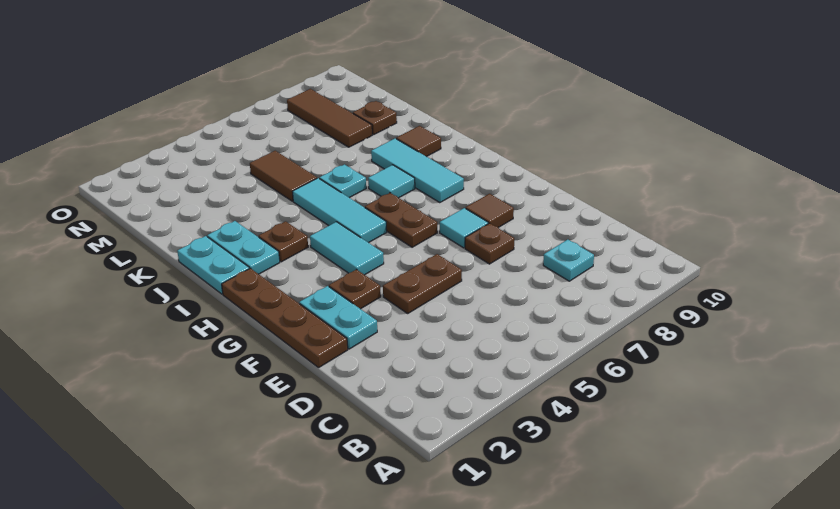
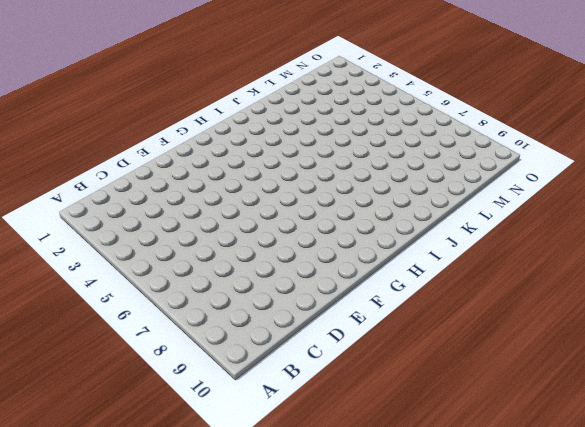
none -> cyan plate C8 level 1
none -> brown plate E1:H1 level 1
none -> cyan plate E2:F2 level 1

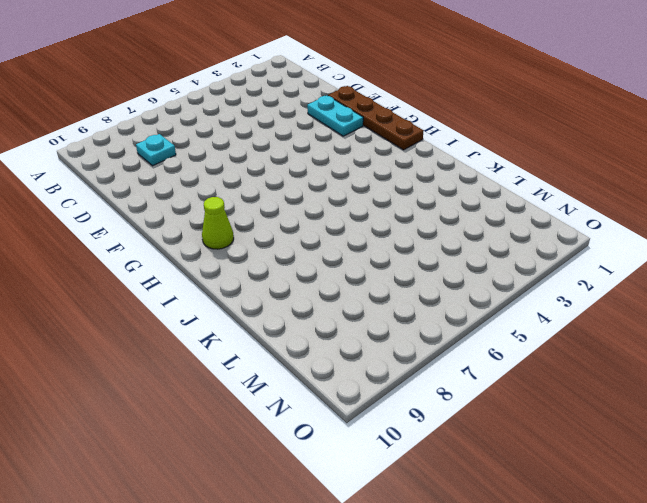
lime cone H9 level 1 -> none
none -> brown plate E4:E5 level 1
none -> brown plate E7 level 1
none -> brown plate F3 level 1

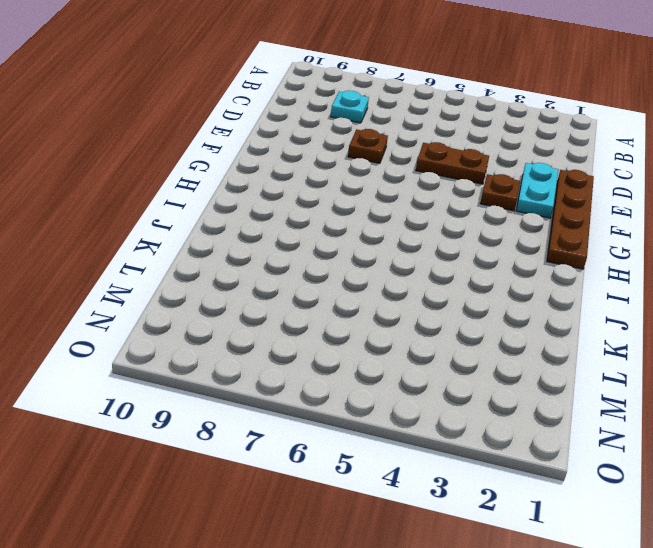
none -> cyan tile F7 level 1
none -> brown tile F8 level 1
none -> cyan tile G4:H4 level 1

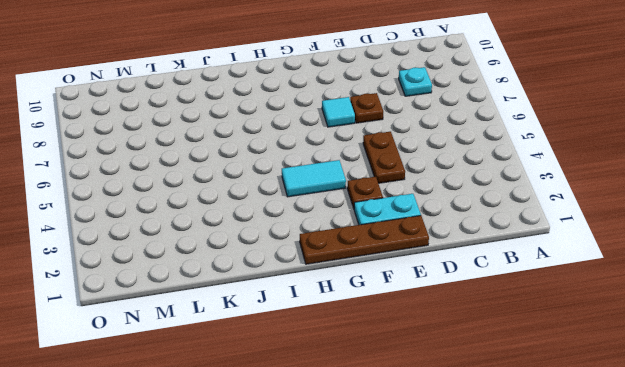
none -> brown tile F8 level 1
none -> brown plate G6:H6 level 1
none -> cyan tile H5:J5 level 1

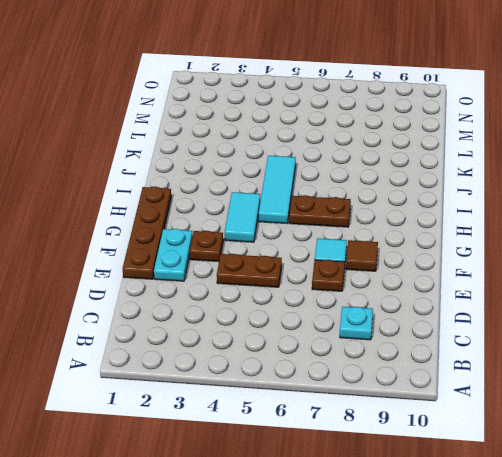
brown plate H6:H7 level 1 -> brown plate G6:H6 level 1
none -> cyan tile H8:J8 level 1
none -> cyan plate I1:J1 level 1
none -> cyan plate I2:J2 level 1

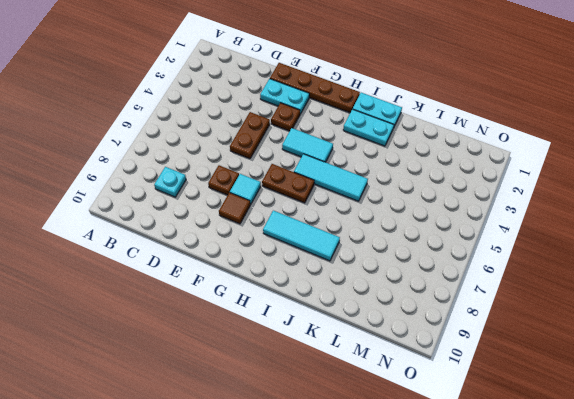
none -> brown plate I3 level 1
none -> cyan tile I7 level 1
none -> cyan plate J6 level 1

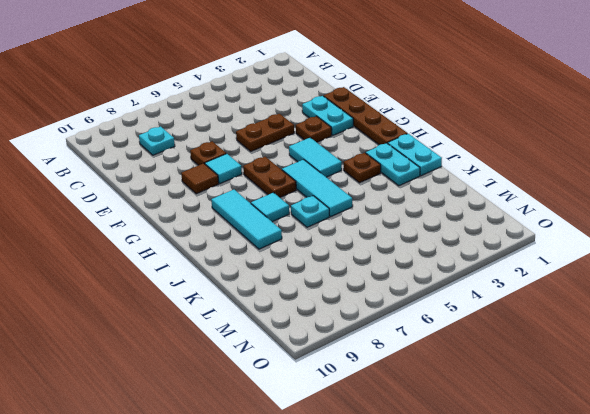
none -> brown tile J9 level 1
none -> brown tile K5:L5 level 1
none -> brown tile L8:N8 level 1

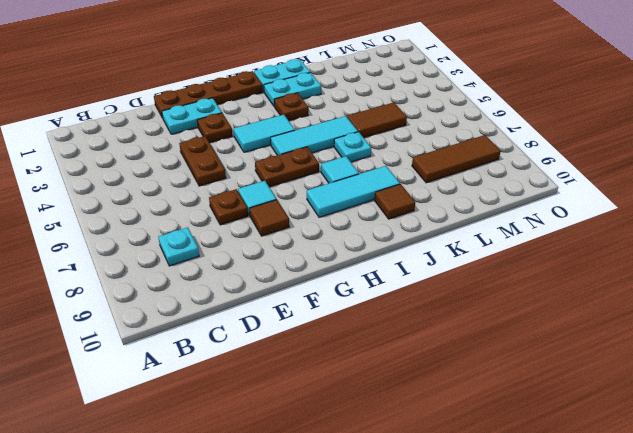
none -> brown plate L9 level 1

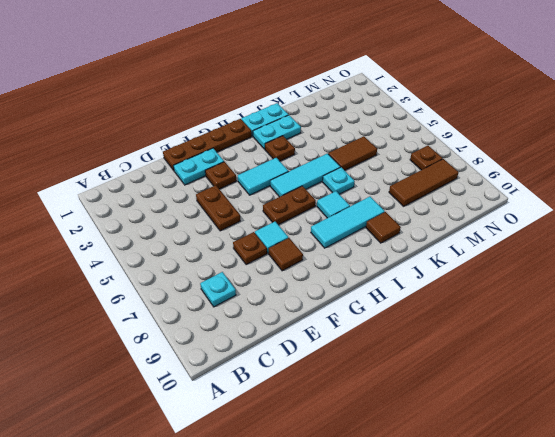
brown plate N7 level 1 -> brown plate L9 level 1

